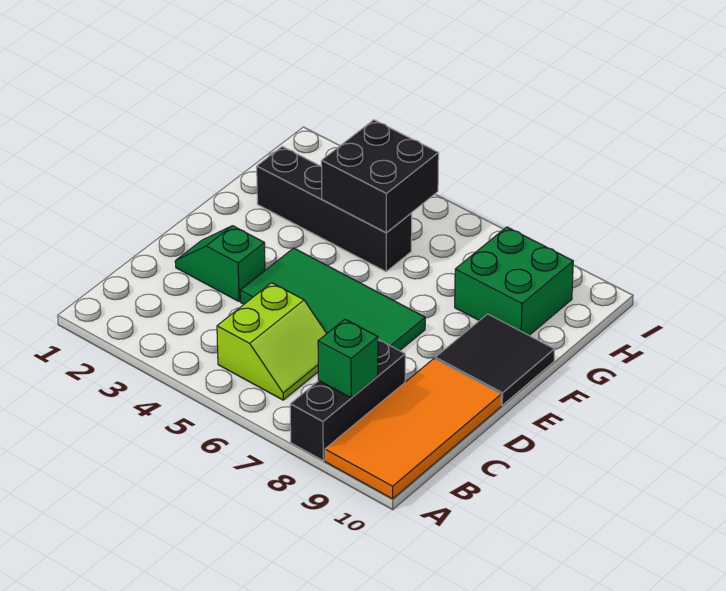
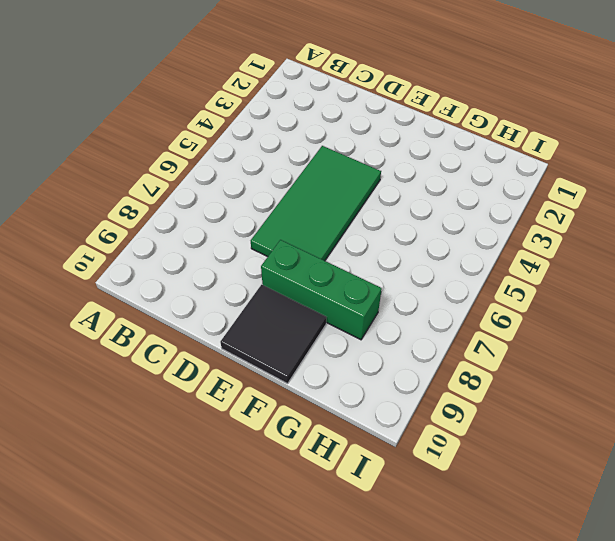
green brick E8:G8 level 1 -> green brick G8:H9 level 1
none -> black brick A8:C8 level 1
none -> orange tile A9:D10 level 1

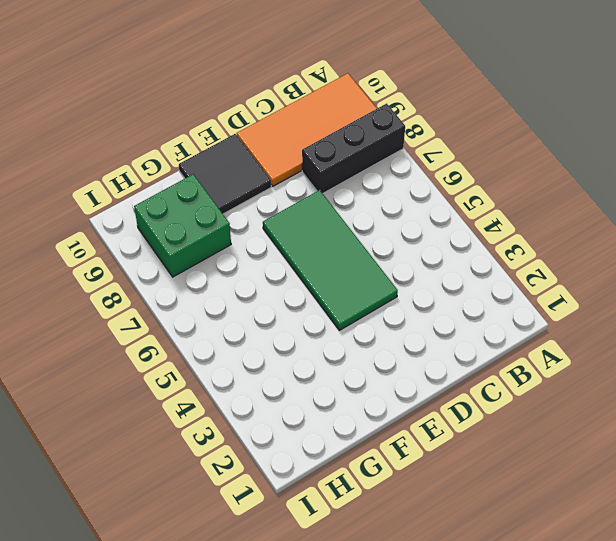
none -> lime slope B5:C6 level 1 top 5
none -> green slope D2:D3 level 1 top 3

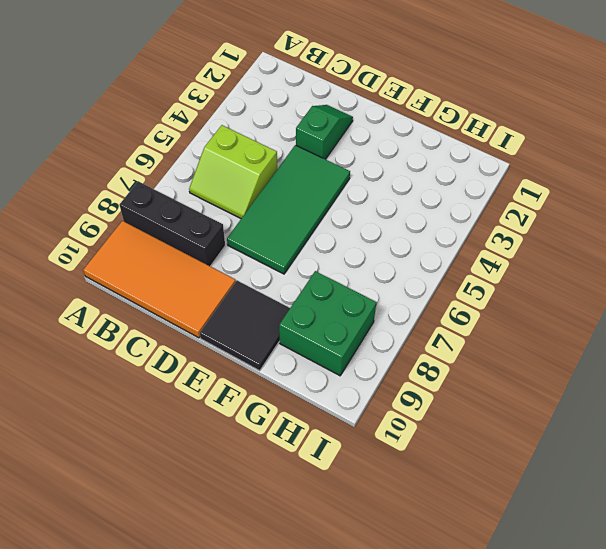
none -> black brick G2:G5 level 1
none -> green brick B8 level 2

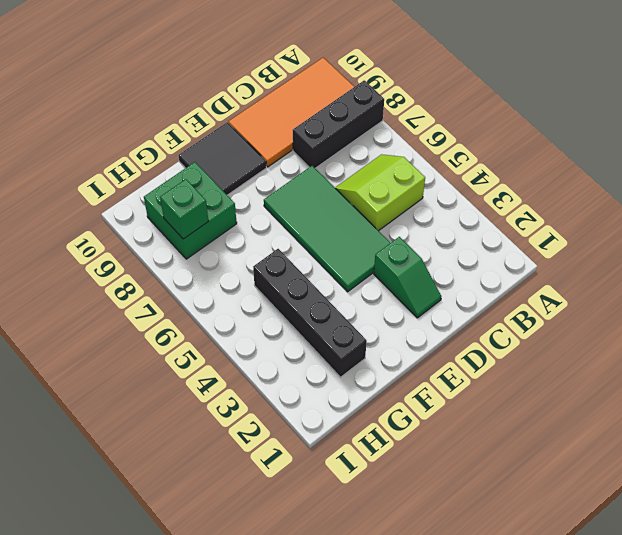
green brick H8 level 2 -> green brick B8 level 2
none -> black brick G4:H5 level 2

